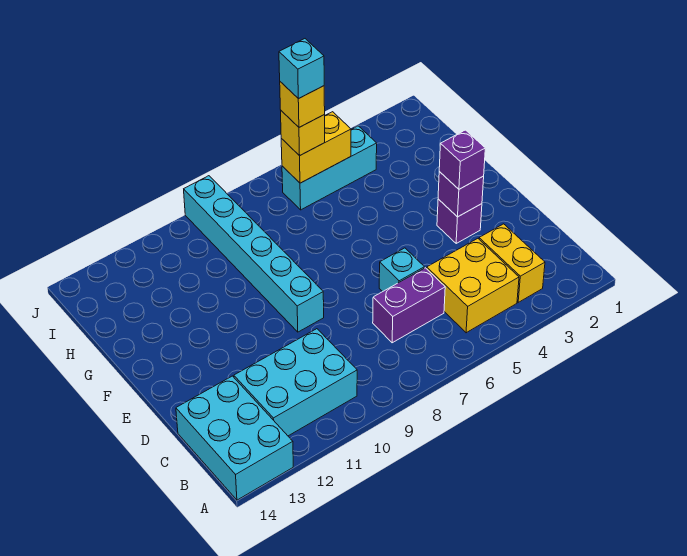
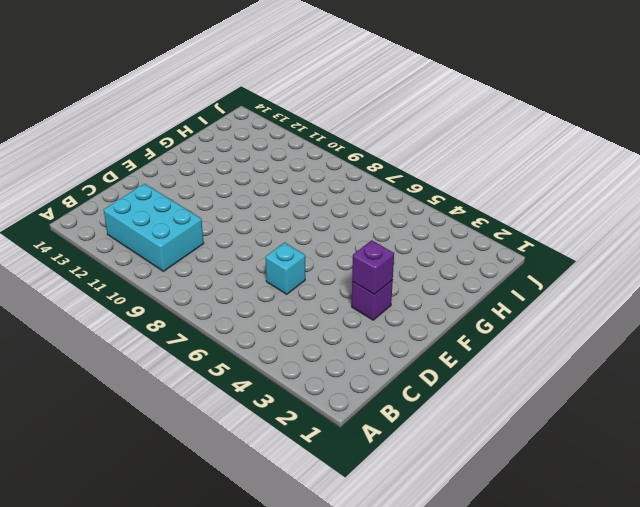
none -> cyan brick A13:C14 level 1
none -> yellow brick B3:C3 level 1
none -> yellow brick B4:C5 level 1

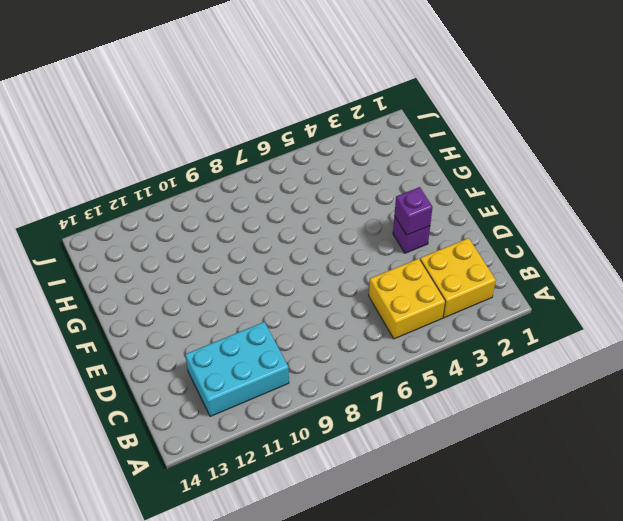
yellow brick B2:C3 level 1 -> yellow brick B3:C3 level 1
none -> cyan brick A13:C14 level 1
none -> purple brick C6:C7 level 1
none -> cyan brick D6 level 1

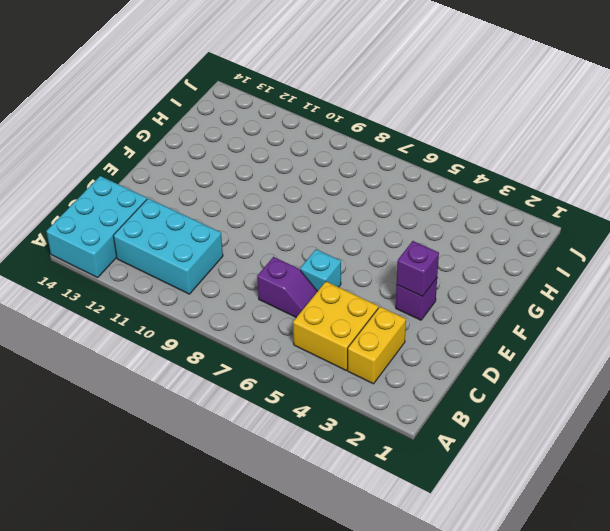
purple slope C6:C7 level 1 top 7 -> purple brick C6:C7 level 1
none -> cyan brick E9:J9 level 1
none -> cyan brick I4:I6 level 1
none -> yellow brick I5:I6 level 2

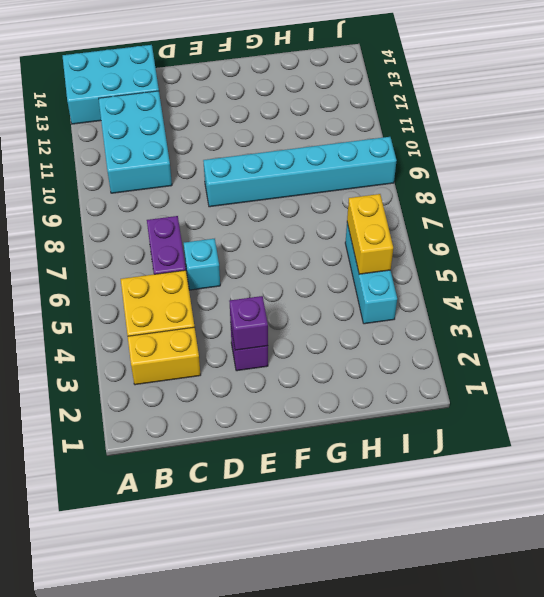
none -> purple brick E3 level 3
none -> yellow brick I6 level 3
none -> yellow brick I6 level 4

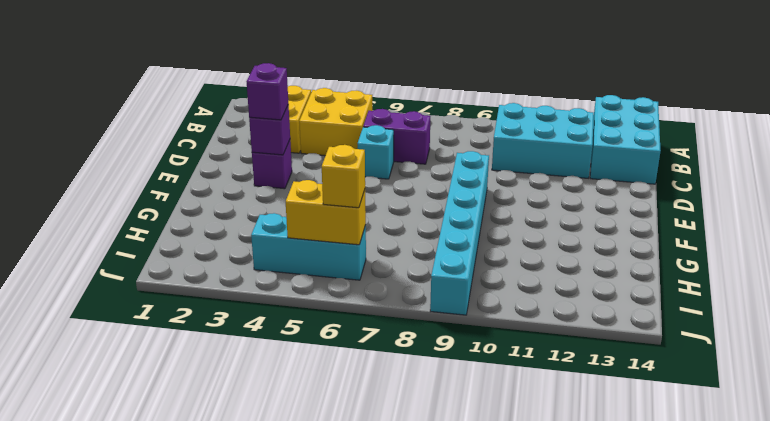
none -> yellow brick I6 level 4
none -> cyan brick I6 level 5

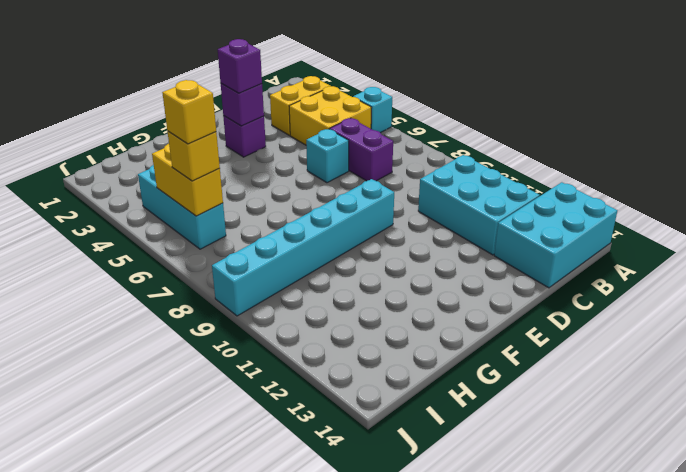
cyan brick A5 level 1 -> cyan brick I6 level 5

